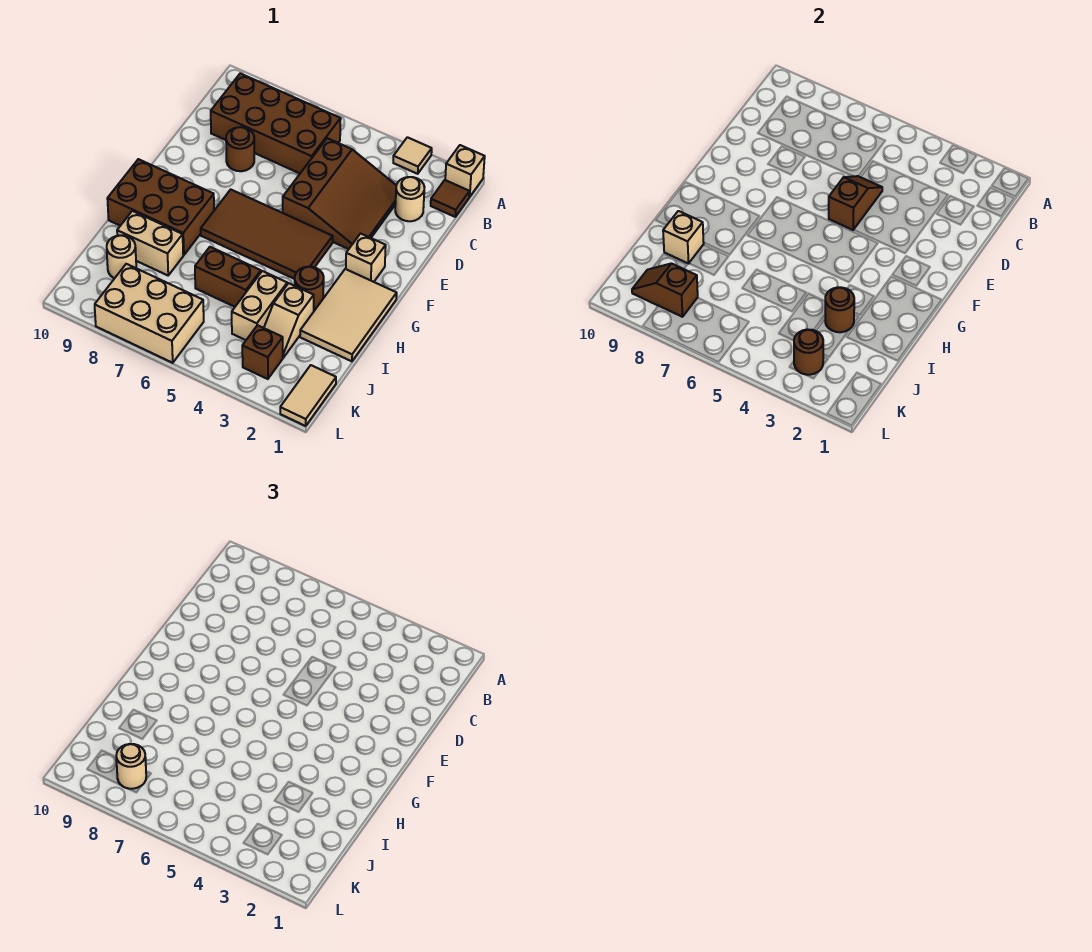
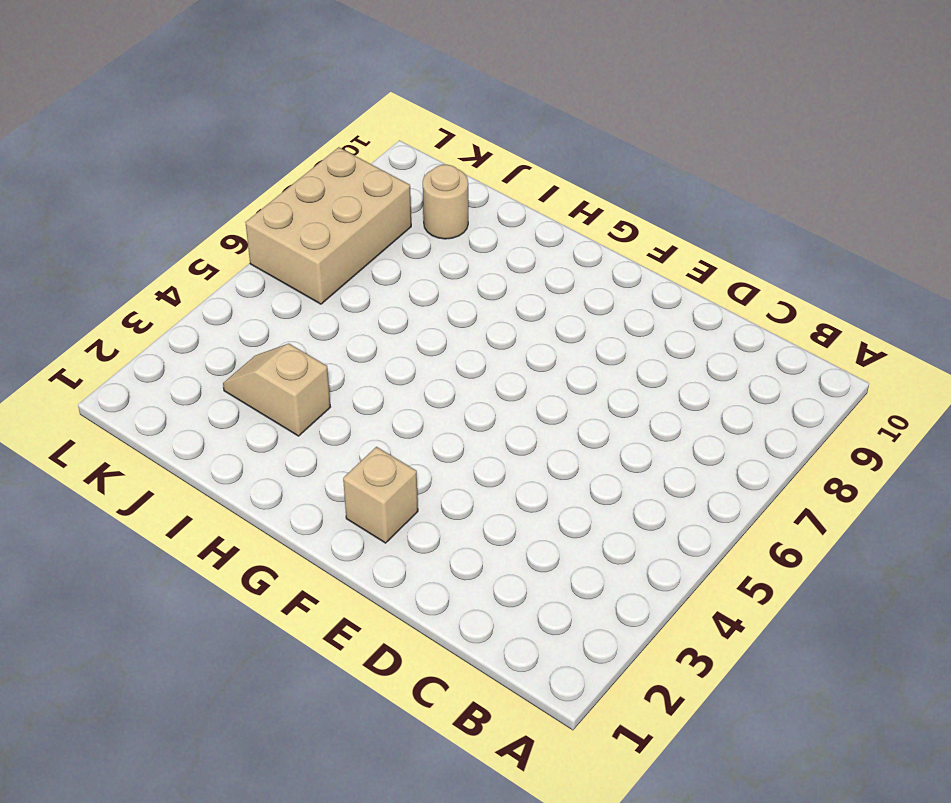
none -> tan brick A1 level 1
none -> tan tile A3 level 1
none -> brown tile B1 level 1

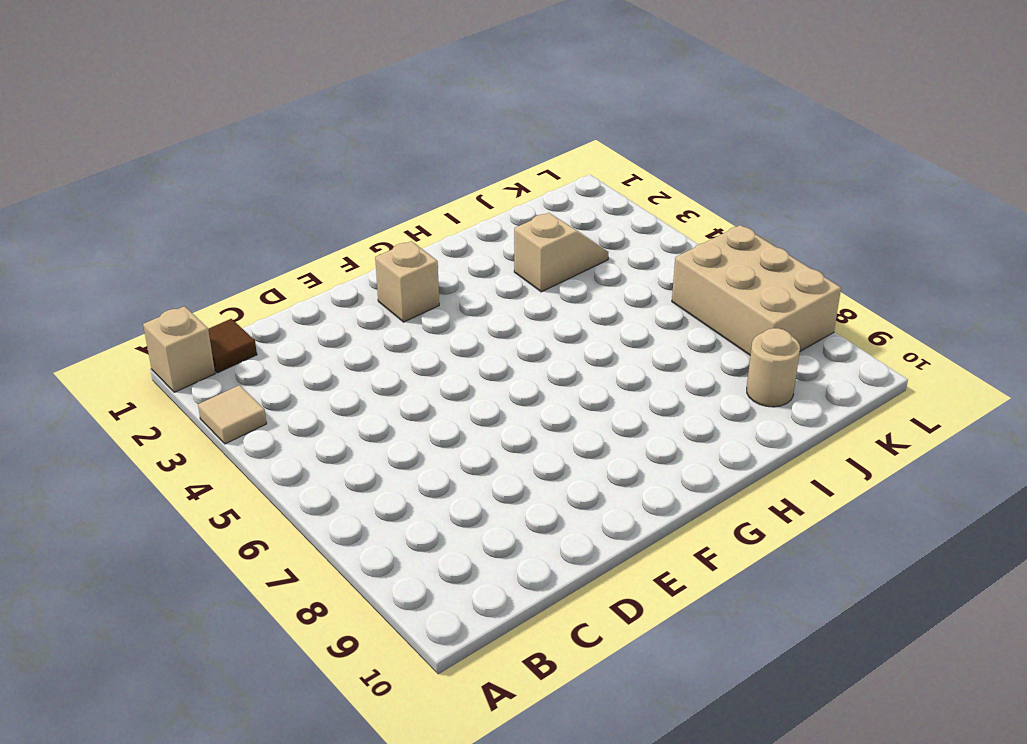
none -> brown brick B6:C9 level 1
none -> tan round brick C2 level 1
none -> brown slope C3:E5 level 1 top 5

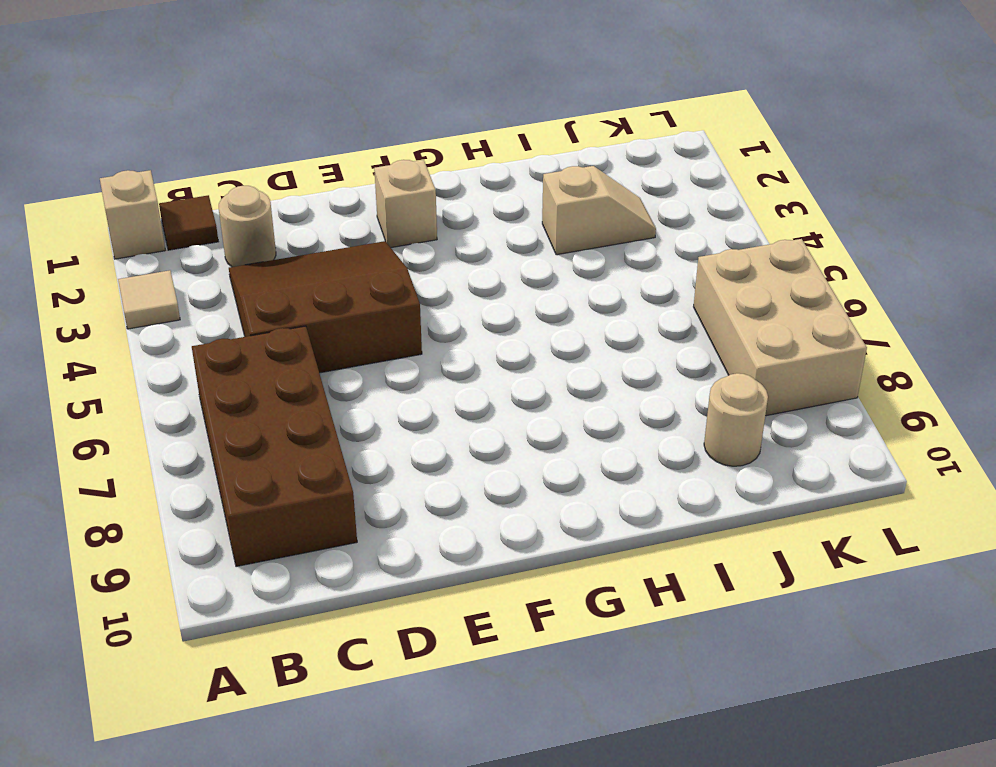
none -> brown round brick D8 level 1
none -> brown tile F4:G7 level 1
none -> tan tile G1:I2 level 1

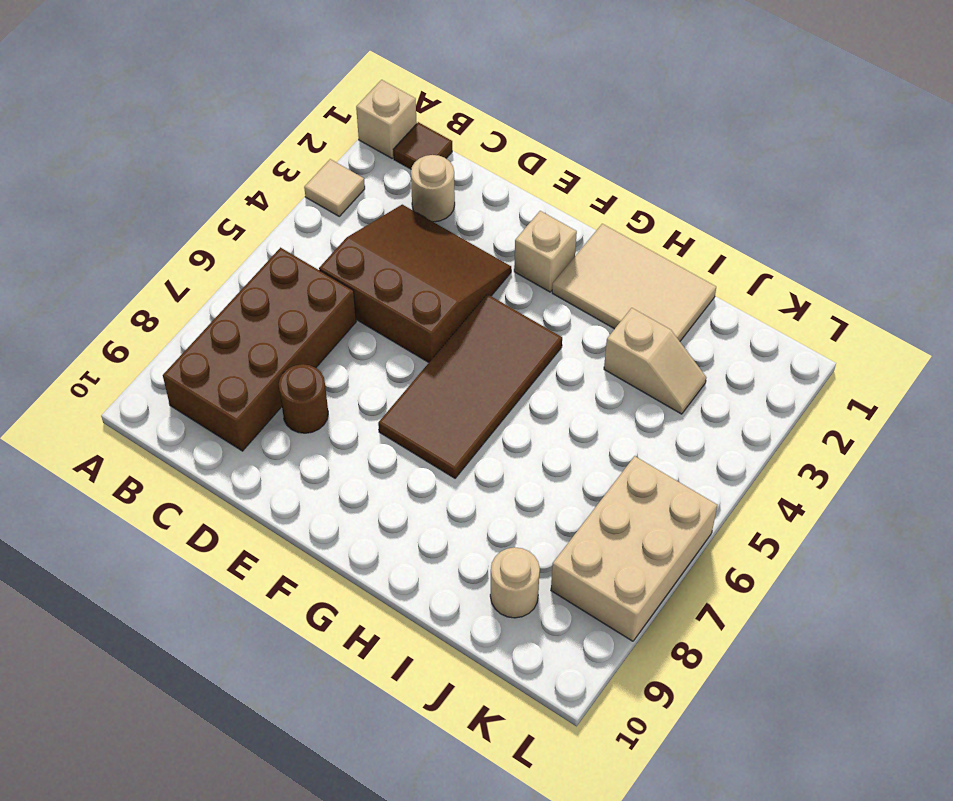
none -> brown brick G8:H10 level 1
none -> brown round brick H3 level 1
none -> tan brick I4:J4 level 1

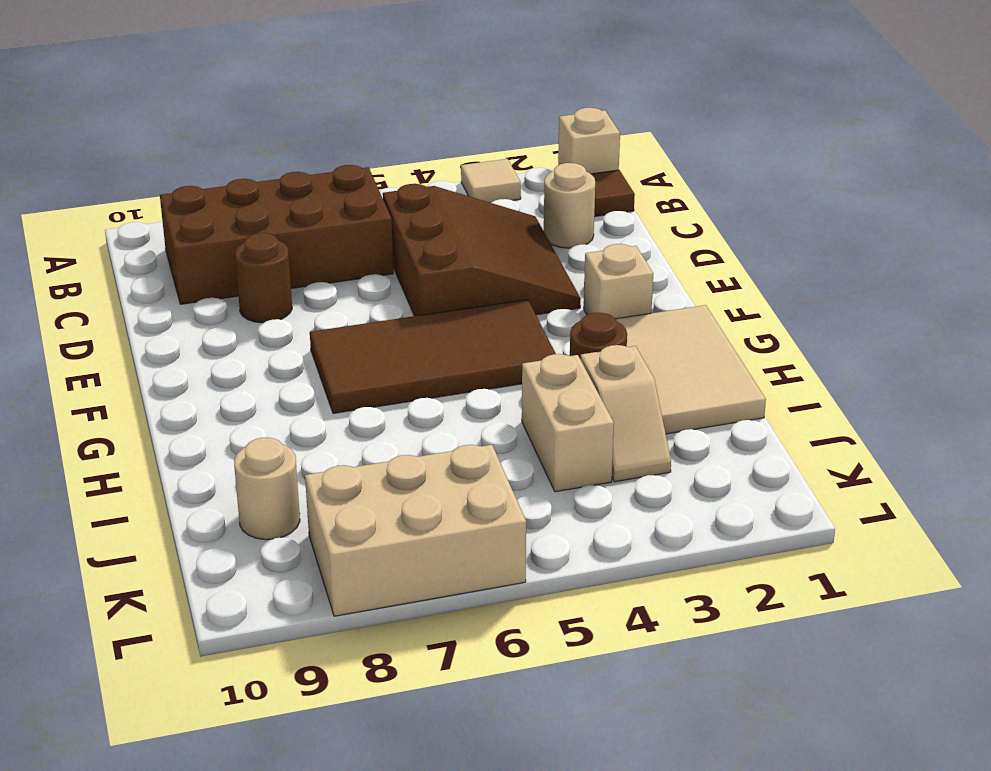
none -> brown brick G8:H10 level 1
none -> brown brick I5:I6 level 1
none -> tan brick I8:I9 level 1

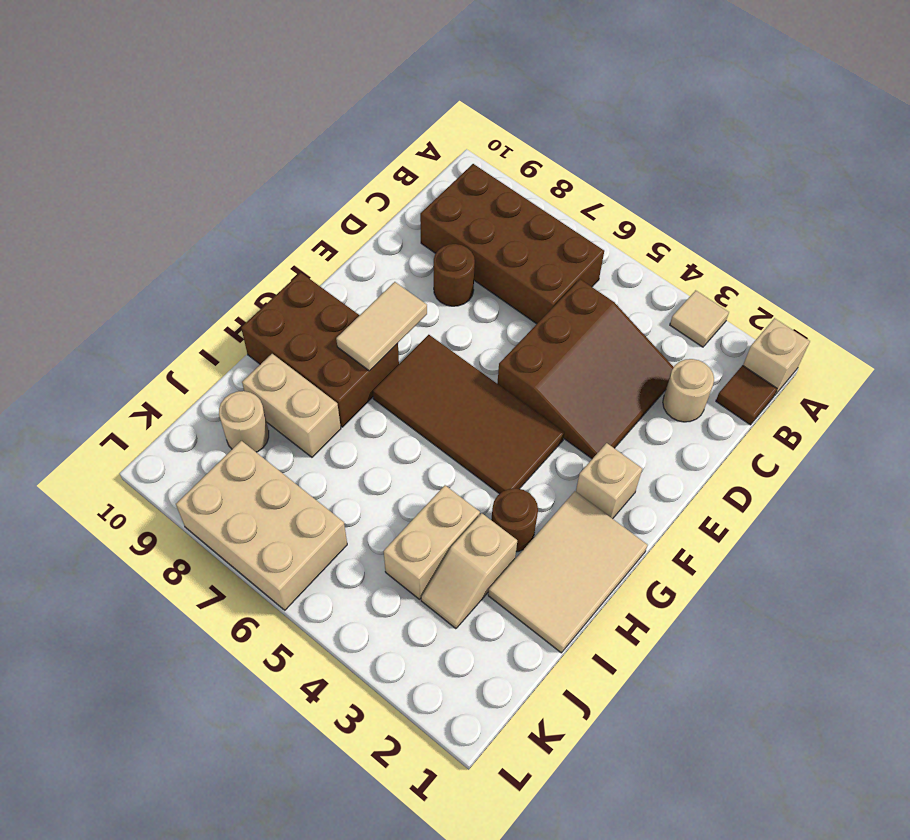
tan tile F8:G8 level 2 -> tan tile K1:L1 level 1
none -> brown brick I5:I6 level 1
none -> brown brick K3 level 1
none -> brown slope D5:E5 level 2 top E

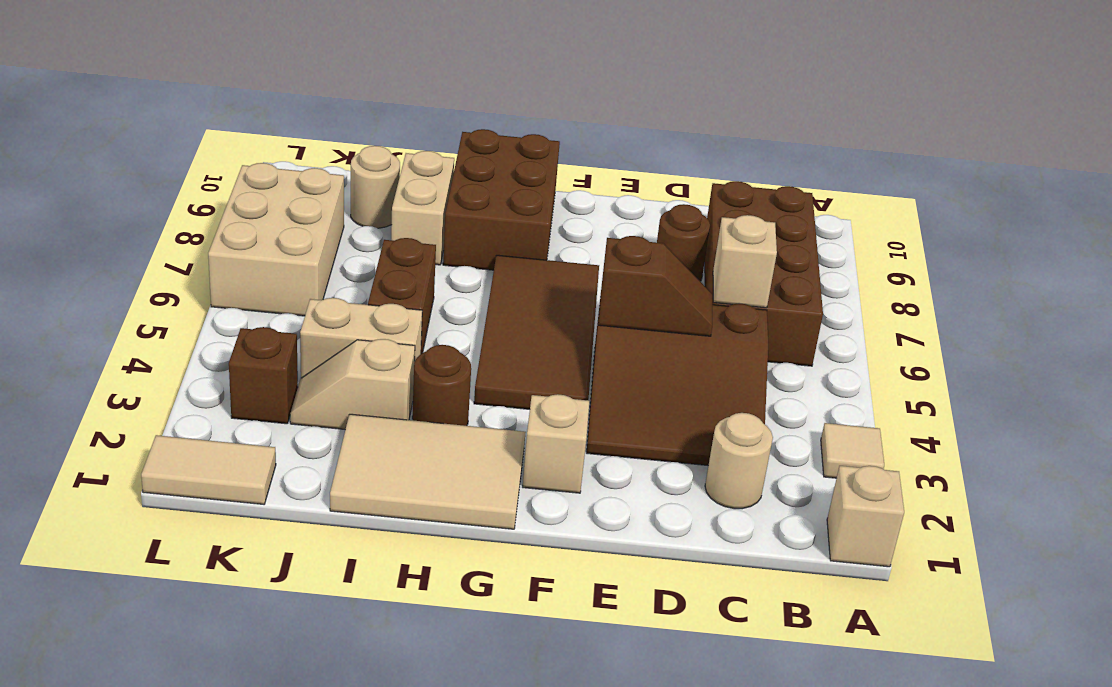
tan brick C6 level 2 -> tan brick I9 level 2
none -> brown tile B1 level 1
none -> brown round brick I3 level 2
none -> brown round brick K3 level 2

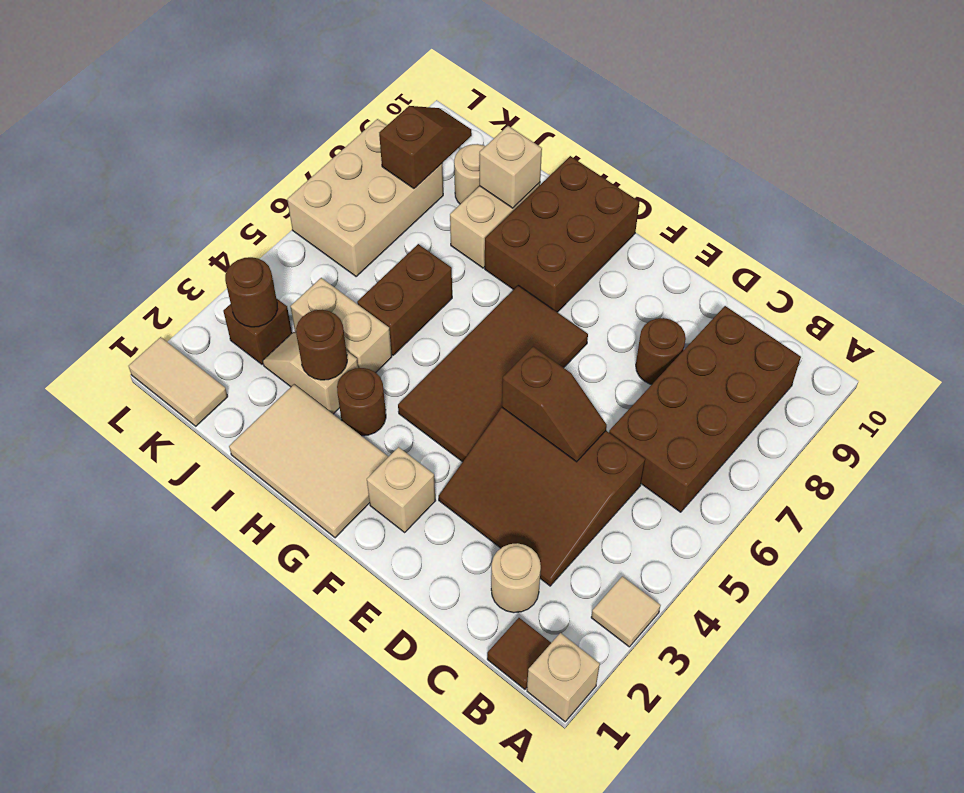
none -> tan round brick K8 level 3

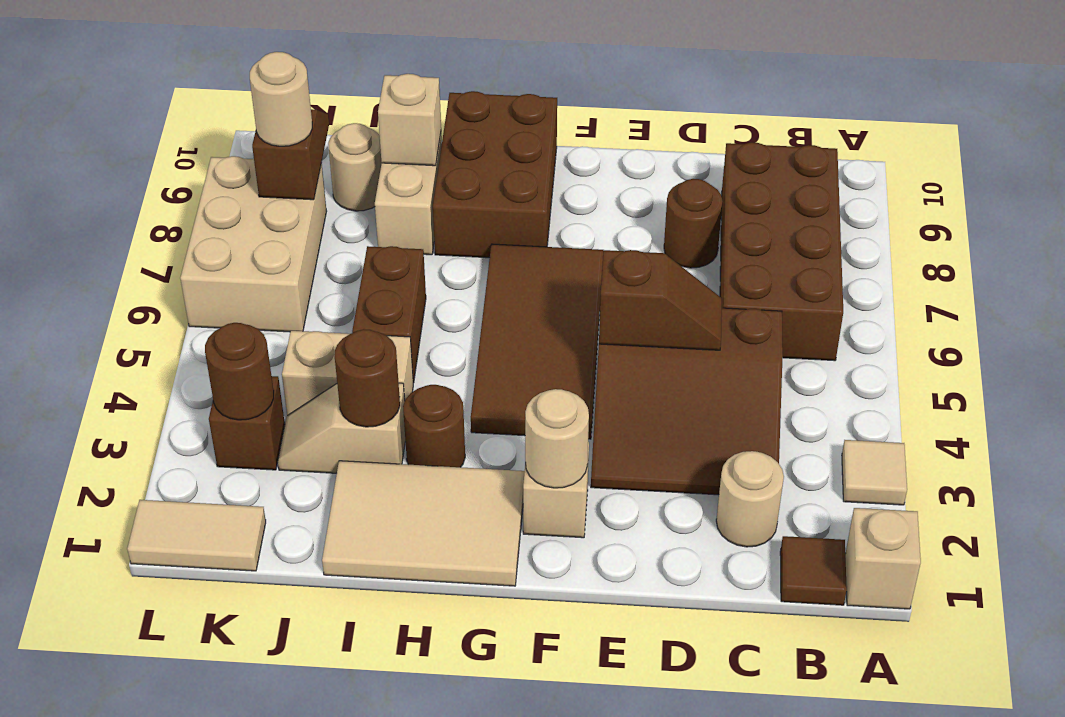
tan round brick F2 level 2 -> none

